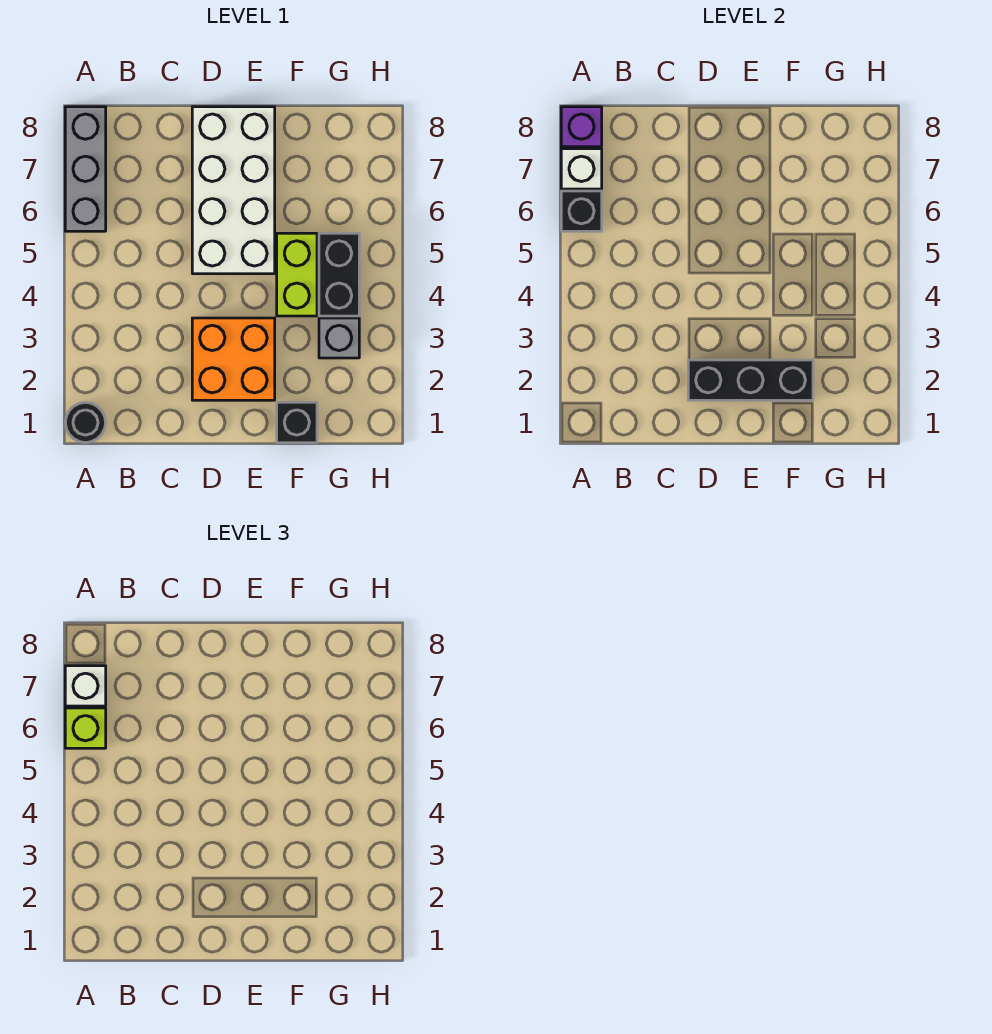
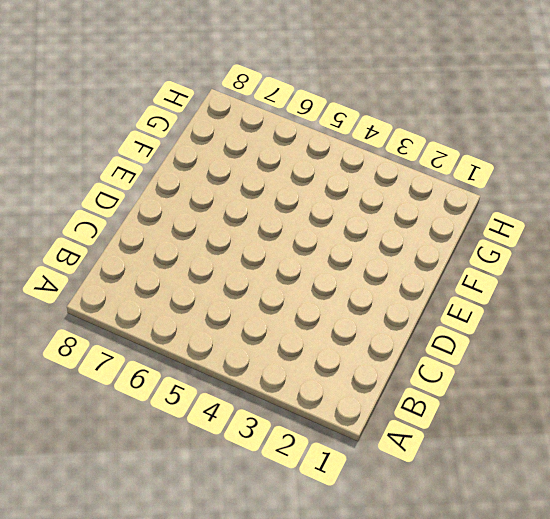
none -> black round brick A1 level 1
none -> grey brick A6:A8 level 1
none -> orange brick D2:E3 level 1

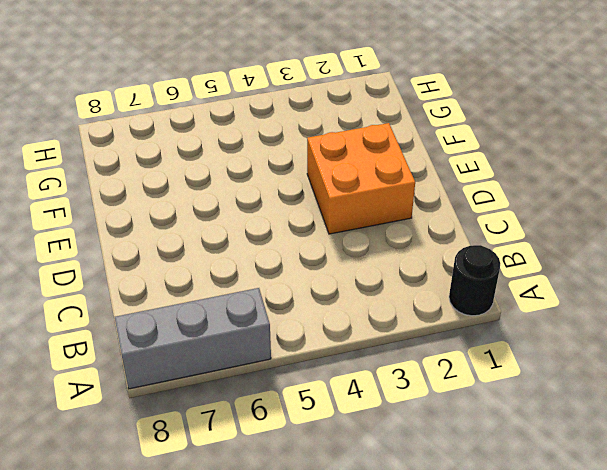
none -> white brick D5:E8 level 1
none -> black brick F1 level 1
none -> lime brick F4:F5 level 1

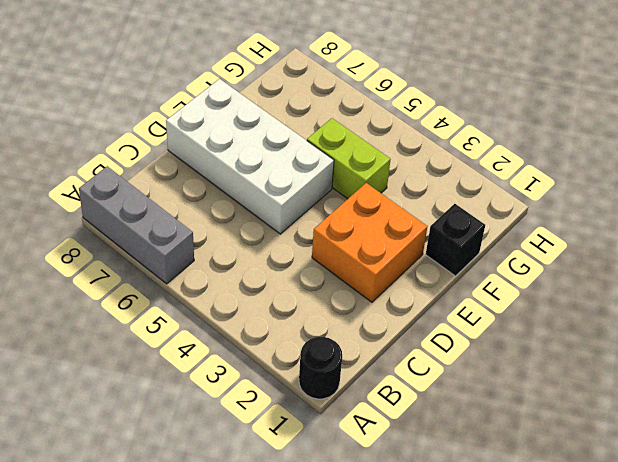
none -> grey brick G3 level 1
none -> black brick G4:G5 level 1
none -> black brick A6 level 2

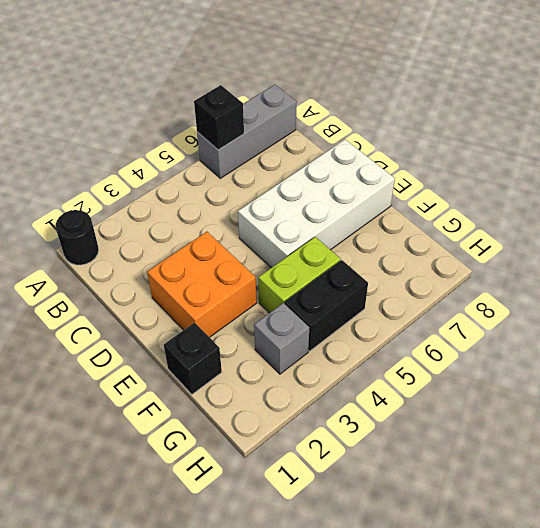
none -> white brick A7 level 2
none -> purple brick A8 level 2
none -> black brick D2:F2 level 2

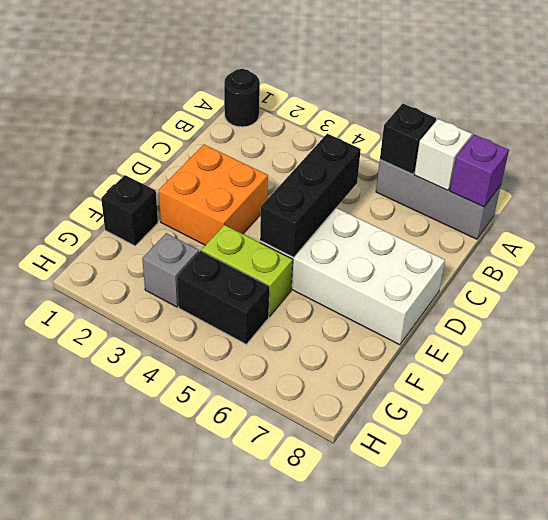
black brick C5:E5 level 2 -> black brick D2:F2 level 2
none -> lime brick A6 level 3
none -> white brick A7 level 3

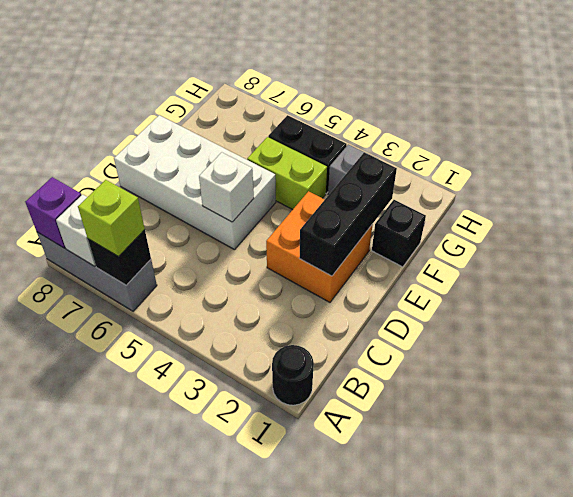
white brick D5 level 2 -> white brick A7 level 3

